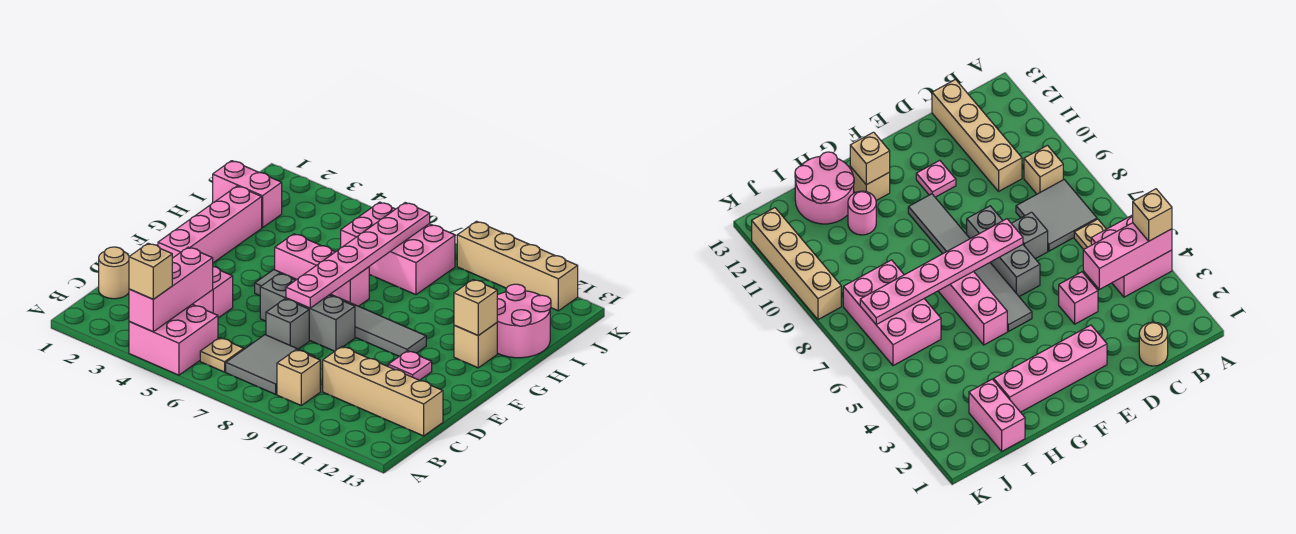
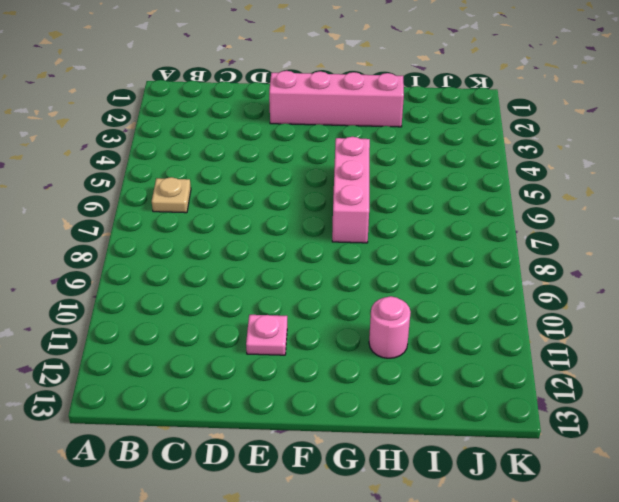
none -> pink brick A4:B5 level 1
none -> grey tile B7:C8 level 1
none -> tan brick B9 level 1

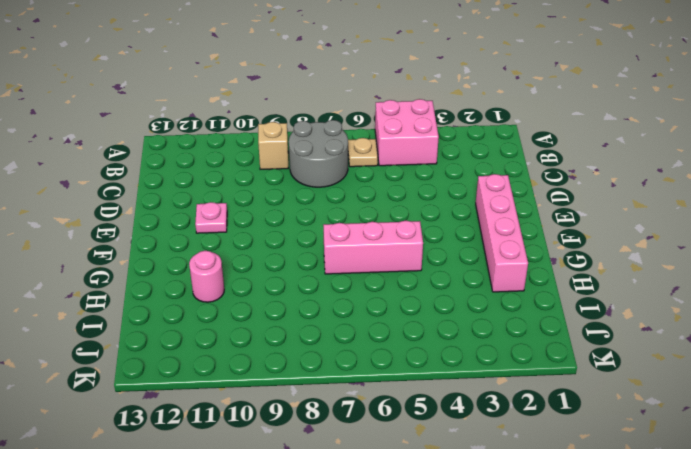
grey round brick B7:C8 level 1 -> grey tile B7:C8 level 1
none -> tan round brick C1 level 1
none -> tan brick C10:C13 level 1
none -> pink brick D4 level 1

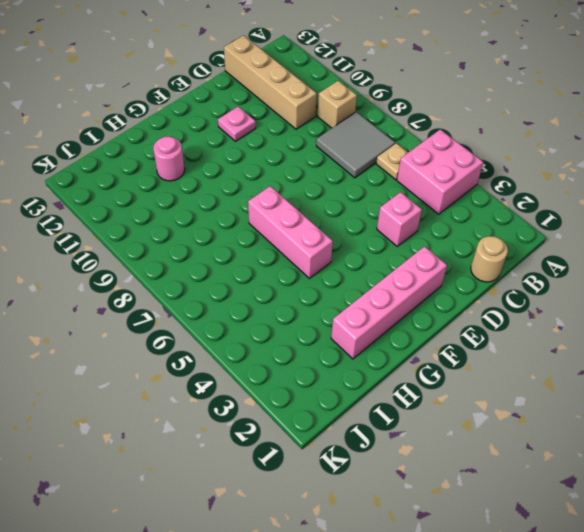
none -> grey brick D7 level 1
none -> grey brick E6:E8 level 1
none -> grey tile F5:F10 level 1

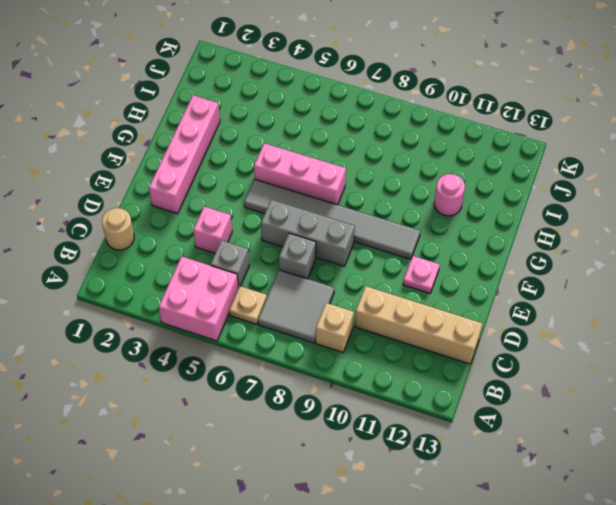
grey brick C5 level 1 -> none
none -> tan brick G12 level 1
none -> pink round brick H12:I13 level 1
none -> pink brick I1:I2 level 1

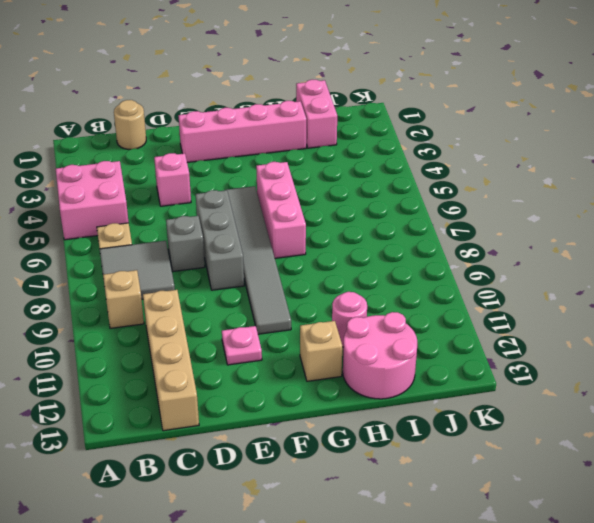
none -> pink brick I6:J8 level 1
none -> tan brick K9:K12 level 1
none -> pink brick A4:C4 level 2

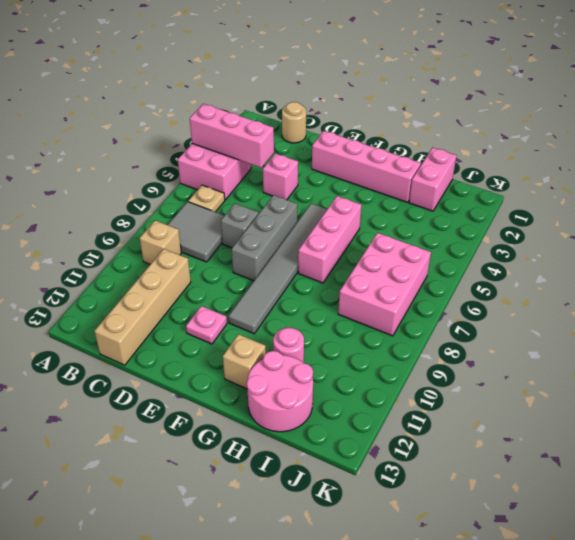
none -> tan brick K9:K12 level 1
none -> pink plate E7:J7 level 2
none -> tan brick G12 level 2

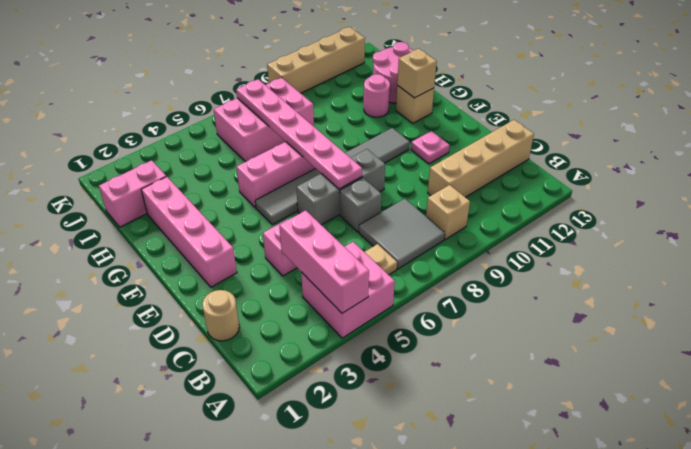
none -> tan brick A4 level 3

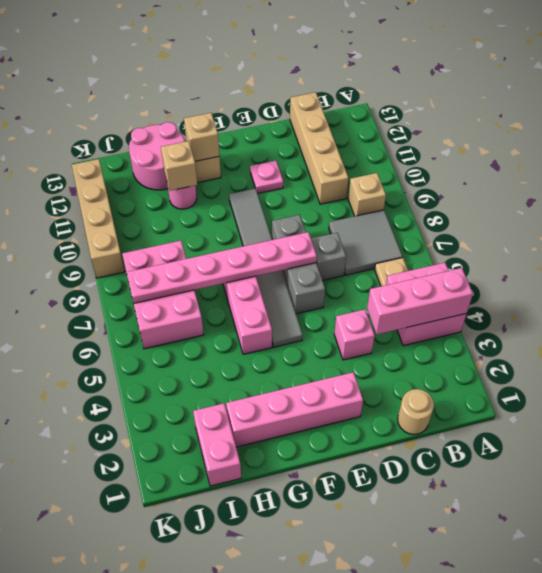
tan brick H11 level 2 -> tan brick A4 level 3

